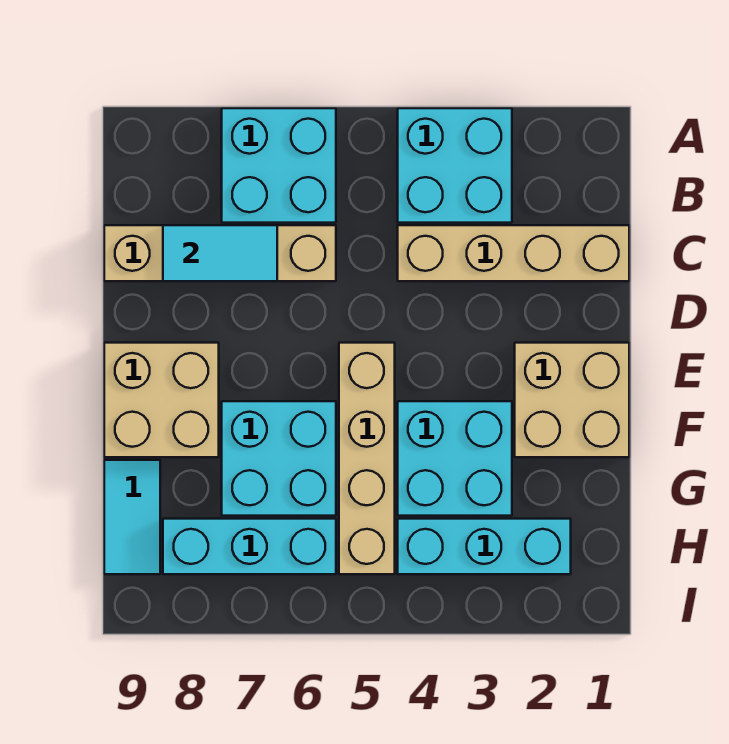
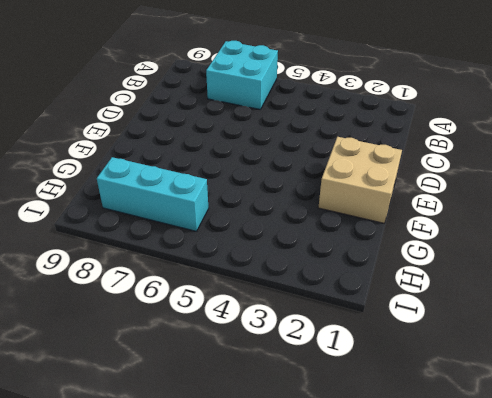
none -> cyan brick A3:B4 level 1
none -> tan brick C1:C4 level 1
none -> tan brick C6:C9 level 1

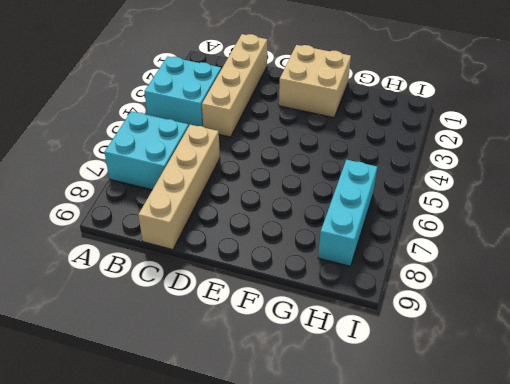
none -> tan brick E5:H5 level 1
none -> tan brick E8:F9 level 1
none -> cyan brick F3:G4 level 1

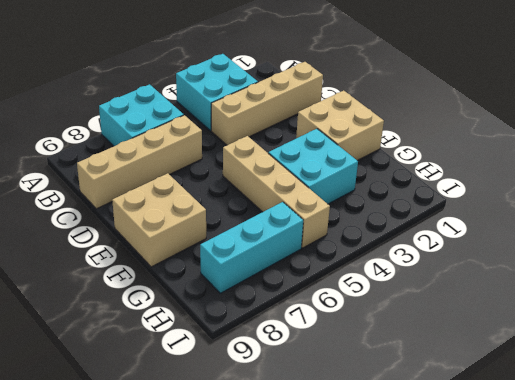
none -> cyan brick F6:G7 level 1
none -> cyan tile G9:H9 level 1
none -> cyan brick H2:H4 level 1

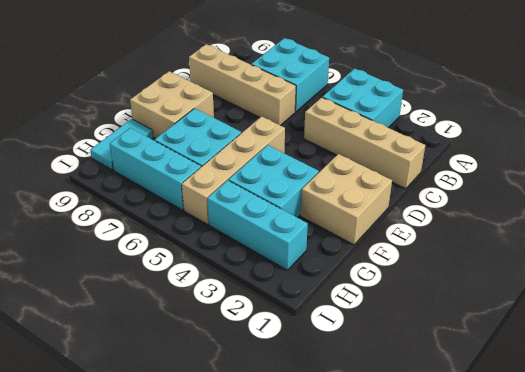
none -> cyan tile C7:C8 level 2

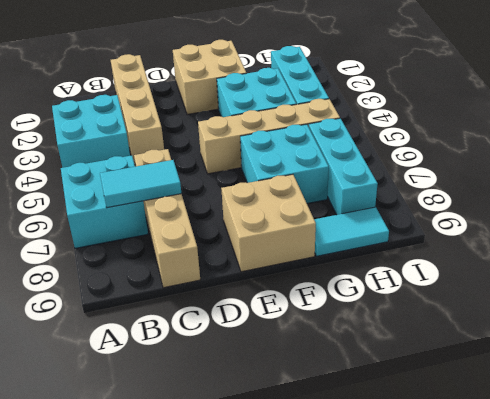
cyan tile B7:C7 level 2 -> cyan tile C7:C8 level 2

